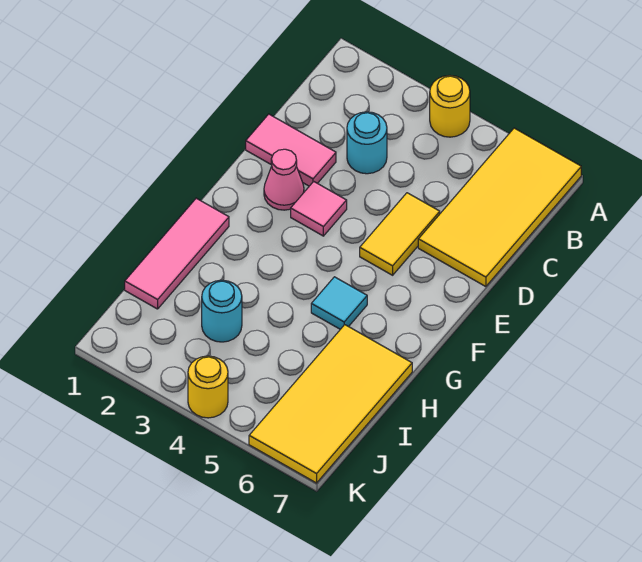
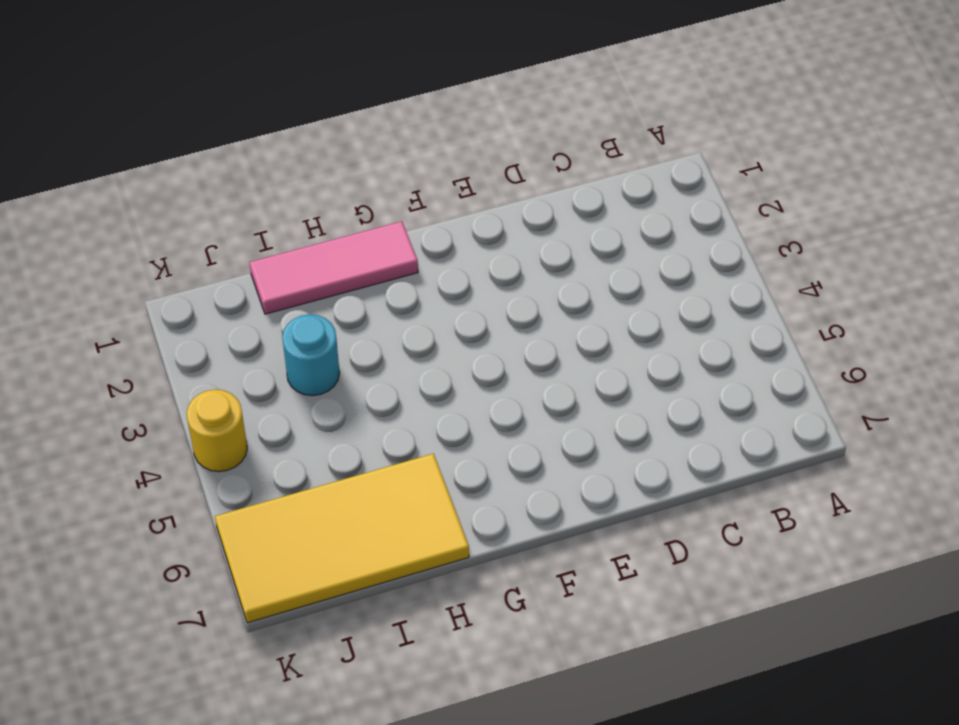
none -> yellow round brick A4 level 1
none -> yellow tile A6:D7 level 1
none -> cyan round brick C3 level 1

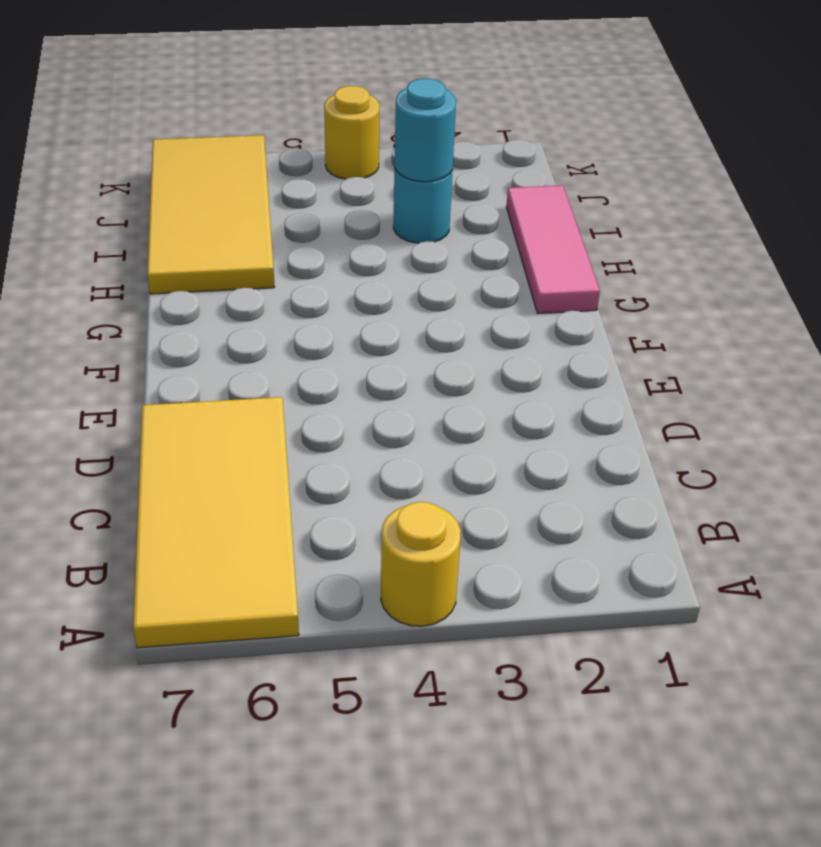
cyan round brick I3 level 2 -> cyan round brick C3 level 1
none -> pink tile D1:D2 level 1
none -> yellow tile D5:E5 level 1
none -> pink cone E2 level 1

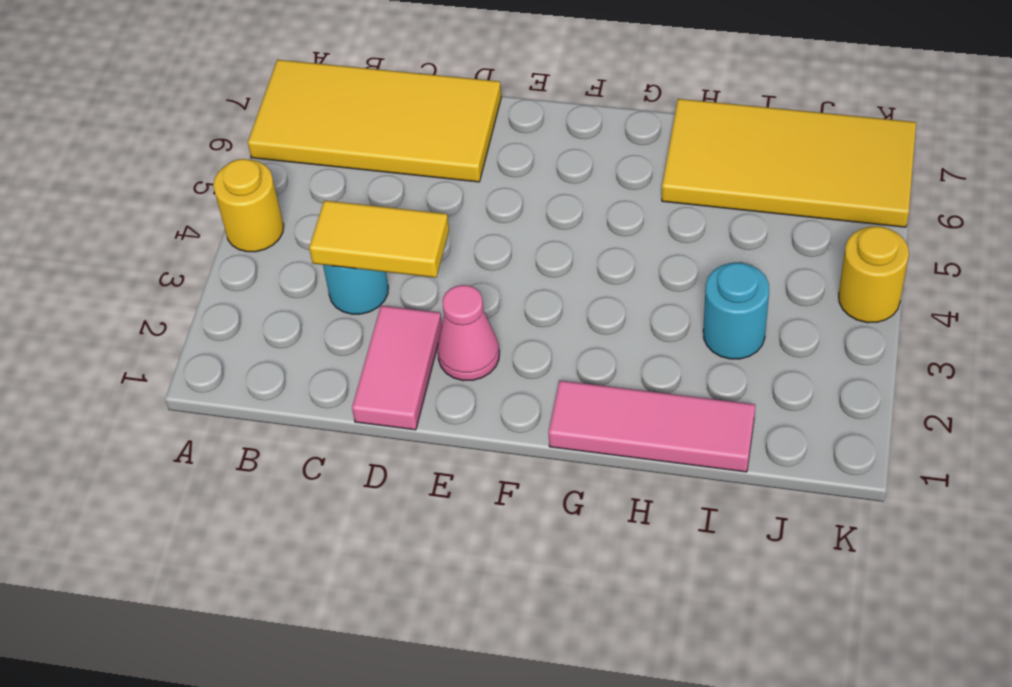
yellow tile C3:D3 level 2 -> yellow tile D5:E5 level 1
none -> pink tile E3 level 1
none -> cyan tile G5 level 1

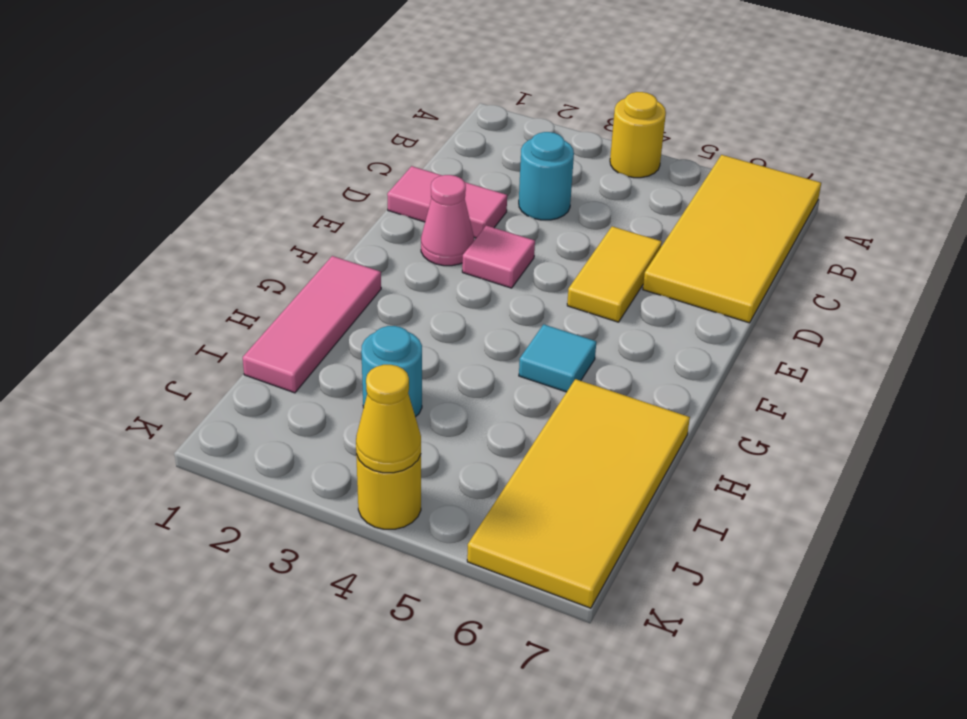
yellow cone K4 level 2 -> none

